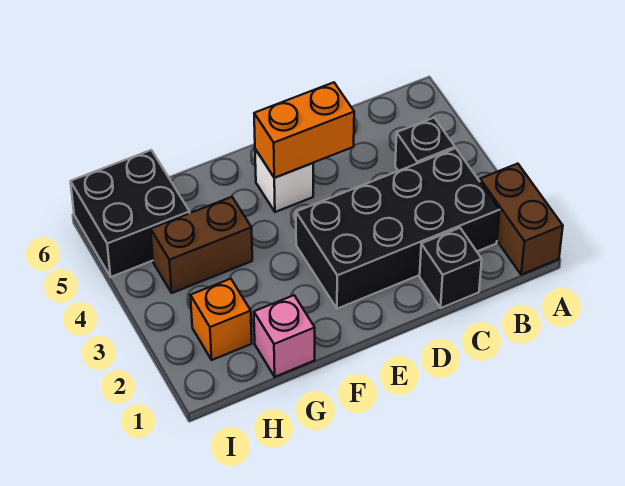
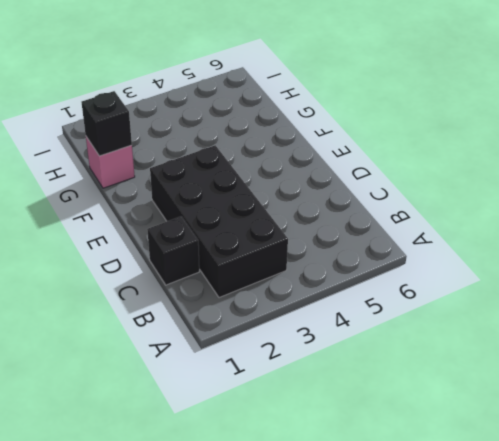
black brick G1 level 2 -> black brick B4 level 1
none -> brown brick A1:A2 level 1
none -> white brick E5 level 1

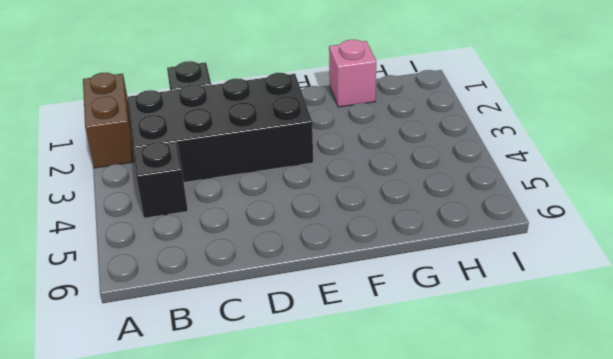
none -> white brick E5 level 1
none -> brown brick G4:H4 level 1

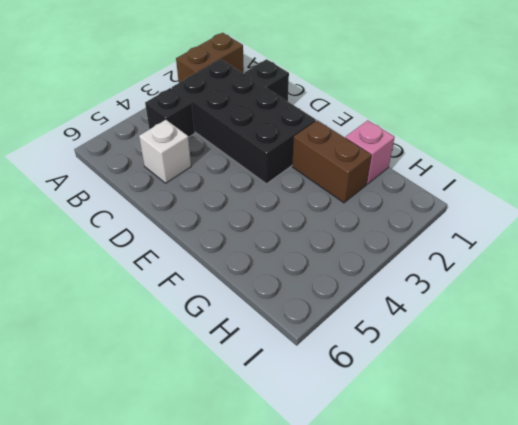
white brick C5 level 1 -> white brick E5 level 1
brown brick F2:G2 level 1 -> brown brick G4:H4 level 1
none -> orange brick H2 level 1
none -> black brick H5:I6 level 1

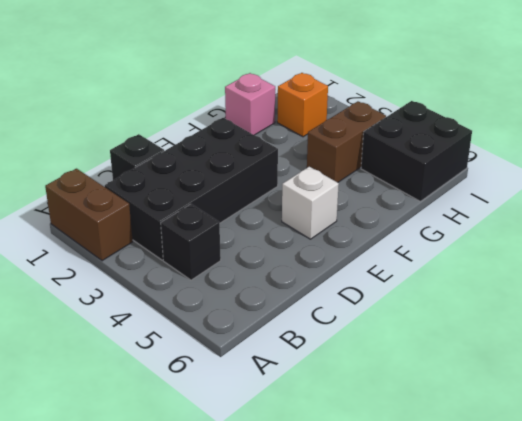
none -> orange brick D5:E5 level 2

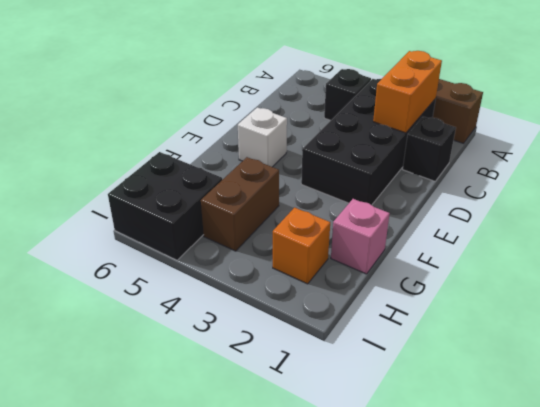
orange brick B2:C2 level 2 -> orange brick D5:E5 level 2

